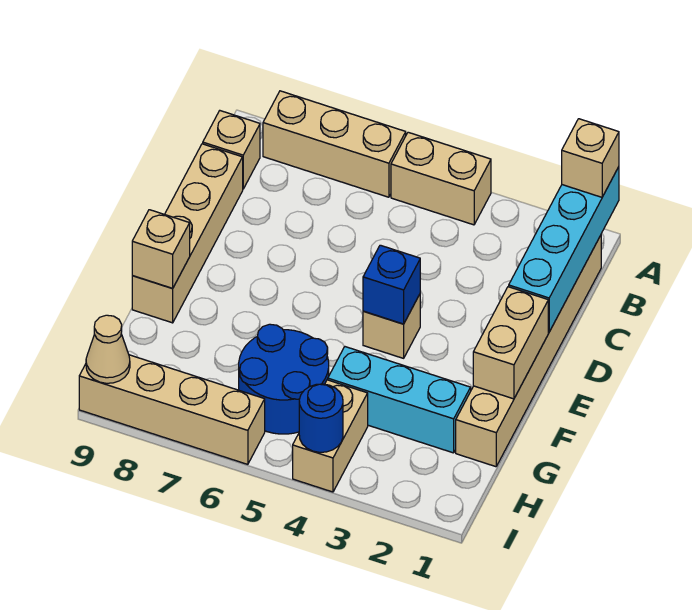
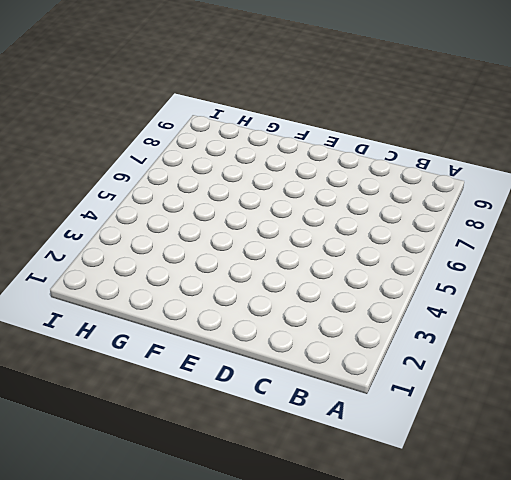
none -> tan brick A4:A5 level 1
none -> tan brick A6:A8 level 1
none -> tan brick B1:G1 level 1

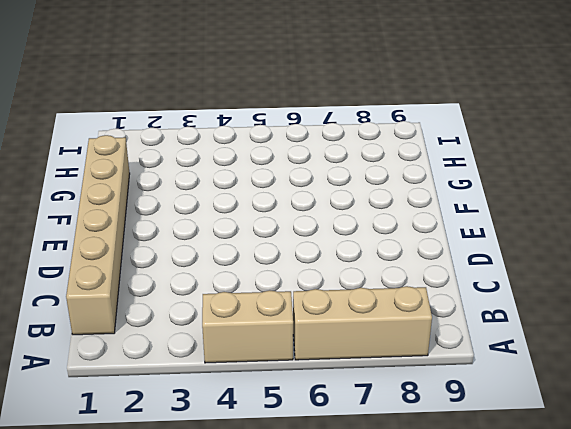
none -> tan brick B9 level 1
none -> tan brick C9:F9 level 1
none -> tan brick E4 level 1

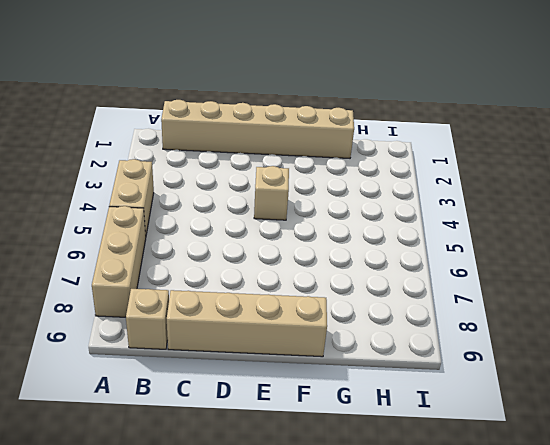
none -> cyan brick G2:G4 level 1
none -> blue round brick G5:H6 level 1
none -> tan brick H4:I4 level 1

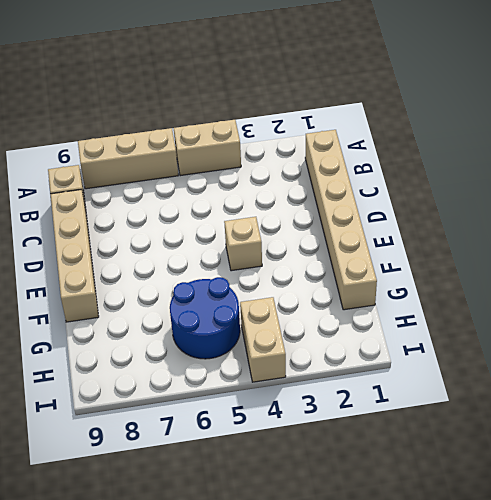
none -> cyan brick G2:G4 level 1
none -> tan brick I6:I9 level 1
none -> cyan brick A1:D1 level 2

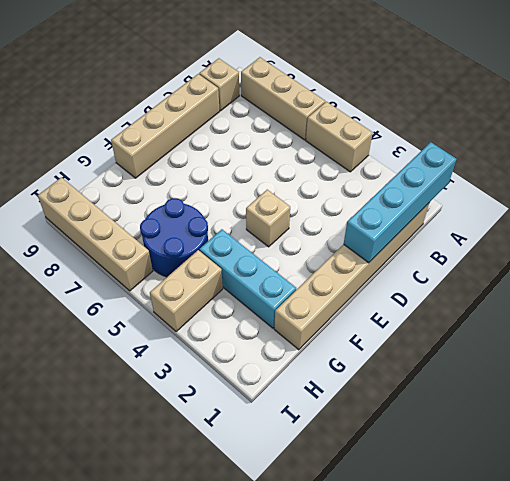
none -> tan brick E1:F1 level 2
none -> blue brick E4 level 2
none -> tan brick F9 level 2

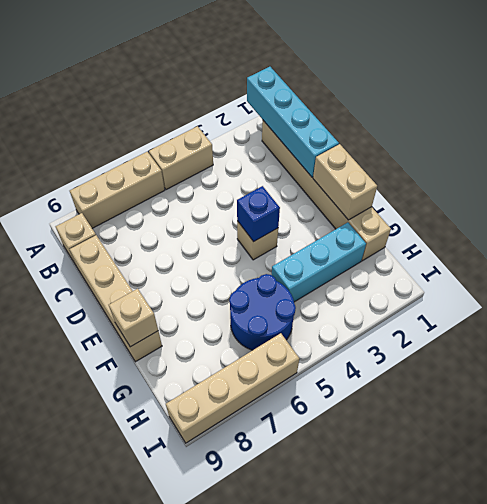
none -> tan brick H4:I4 level 1
none -> blue round brick I4 level 2
none -> tan cone I9 level 2

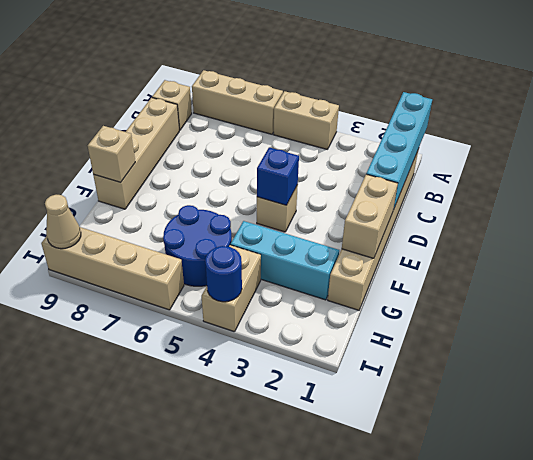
none -> tan brick A1 level 3

